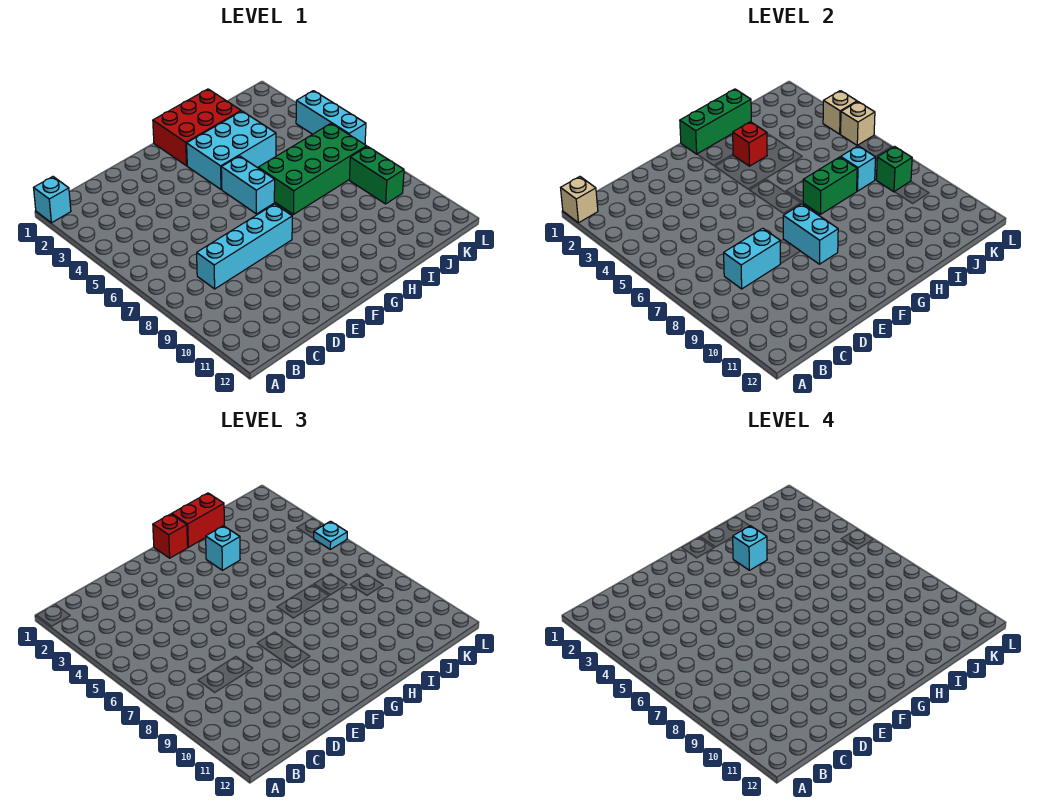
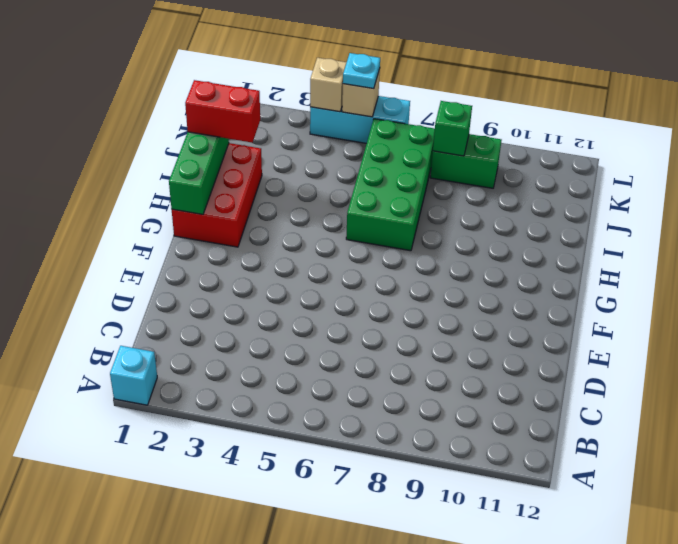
red brick I1:I2 level 3 -> red brick H1:I1 level 3
none -> cyan brick C8:F8 level 1
none -> cyan brick G3:I4 level 1
none -> cyan brick G5:G6 level 1

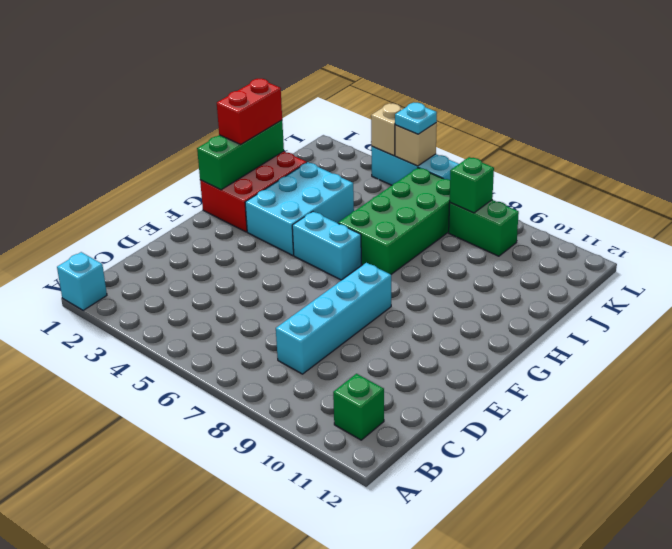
green brick B11 level 1 -> none
none -> tan brick A1 level 2
none -> cyan brick C8:D8 level 2
none -> cyan brick F8:F9 level 2

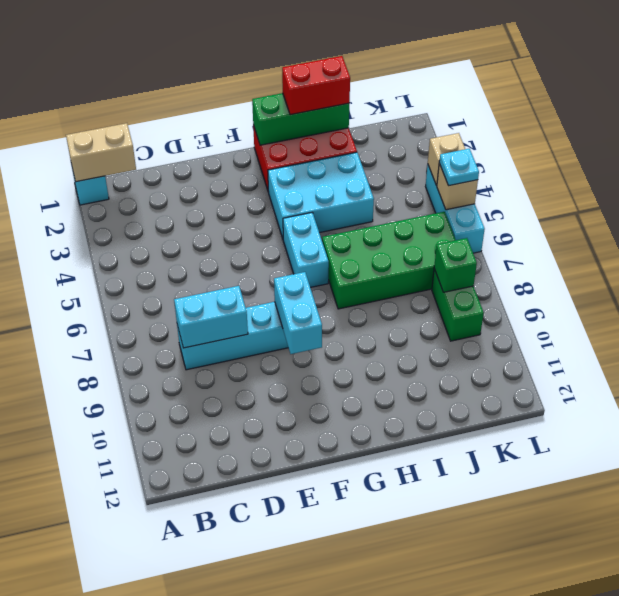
tan brick A1:B1 level 2 -> tan brick A1 level 2
none -> red brick H3 level 2
none -> green brick H7:I7 level 2
none -> cyan brick J7 level 2

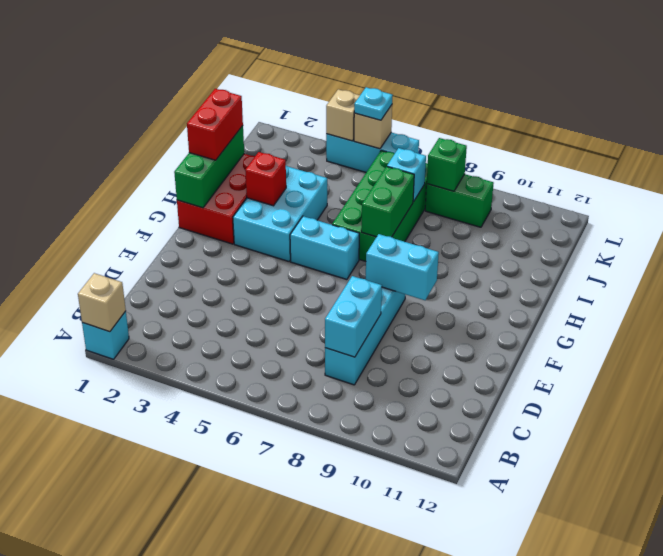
none -> red brick G1 level 3
none -> cyan brick H3 level 3
none -> cyan brick H3 level 4

